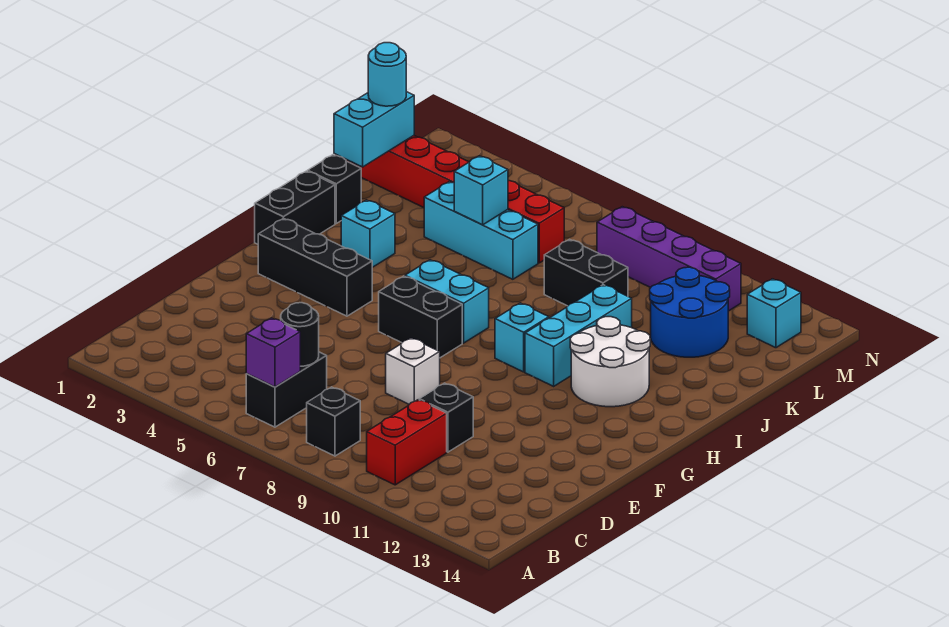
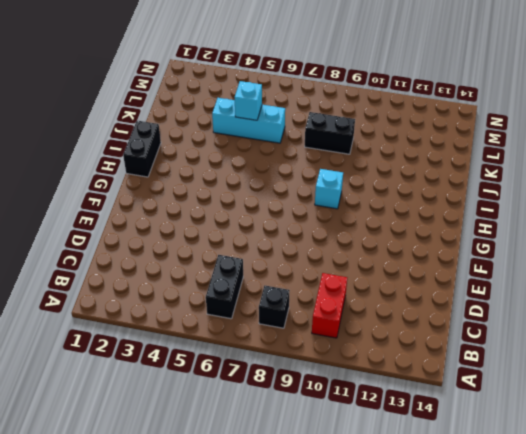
none -> black brick D10 level 1
none -> white brick E8 level 1
none -> black brick G2:G4 level 1

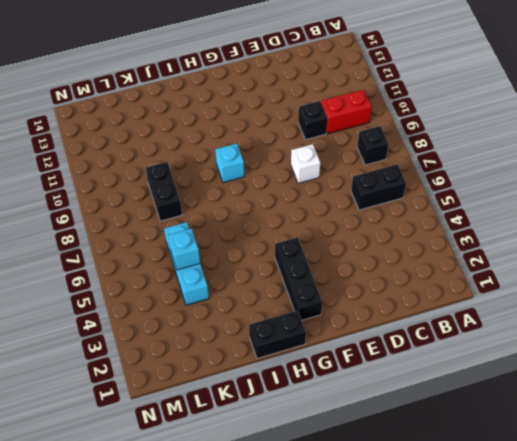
none -> black brick G6:G7 level 1
none -> cyan brick H6:H7 level 1
none -> cyan brick H10:J10 level 1

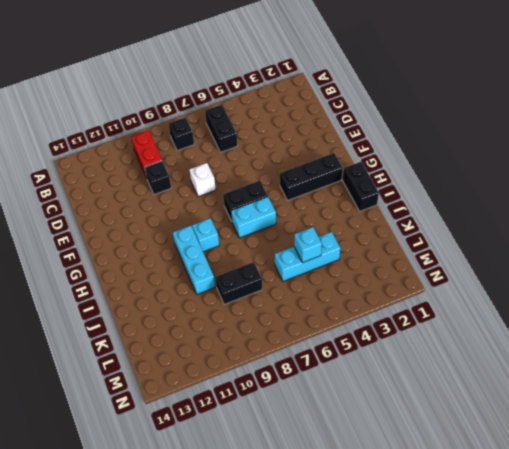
none -> white round brick H11:I12 level 1
none -> cyan brick I3 level 1
none -> black brick J1 level 1

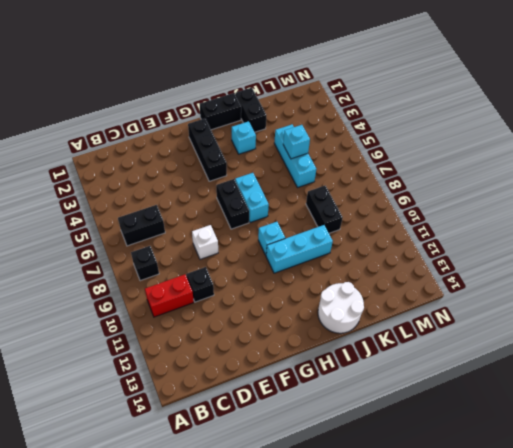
white round brick I13:J14 level 1 -> white round brick H11:I12 level 1
black brick J1:J2 level 1 -> black brick J1 level 1
none -> blue round brick K11:L12 level 1
none -> red brick L1:L6 level 1
none -> purple brick M8:M11 level 1

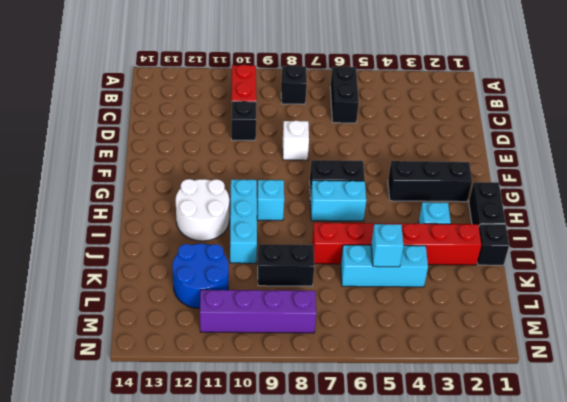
red brick J2:J7 level 1 -> red brick L1:L6 level 1
none -> cyan brick M13 level 1
none -> purple brick B6 level 2
none -> black round brick C6 level 2

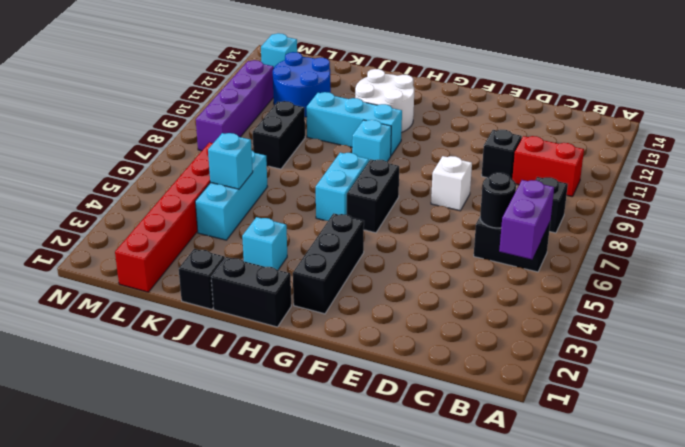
purple brick B5:B6 level 2 -> purple brick B6 level 2
none -> cyan brick K1:L1 level 2
none -> cyan round brick L1 level 3

